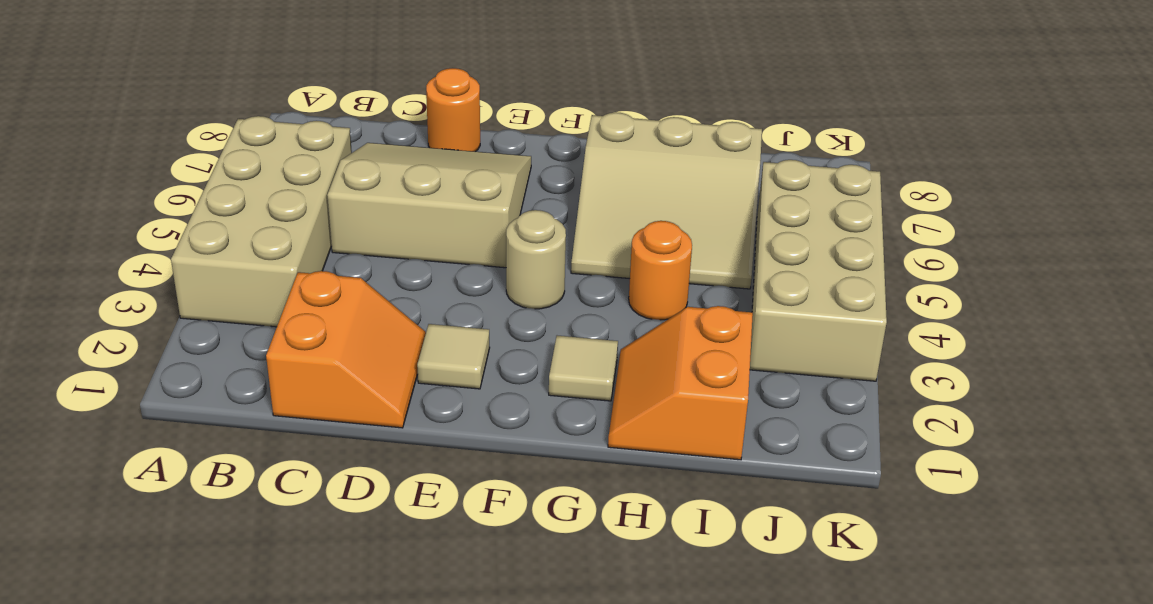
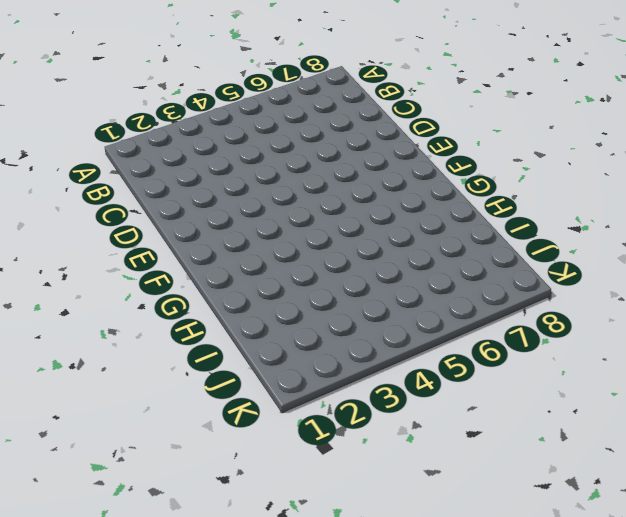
none -> tan brick A3:B6 level 1
none -> orange slope C1:D2 level 1 top C

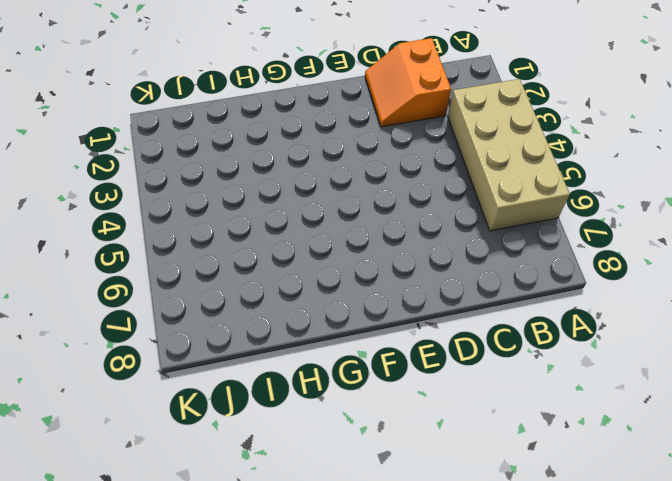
none -> tan slope C5:E7 level 1 top 5
none -> orange round brick D8 level 1

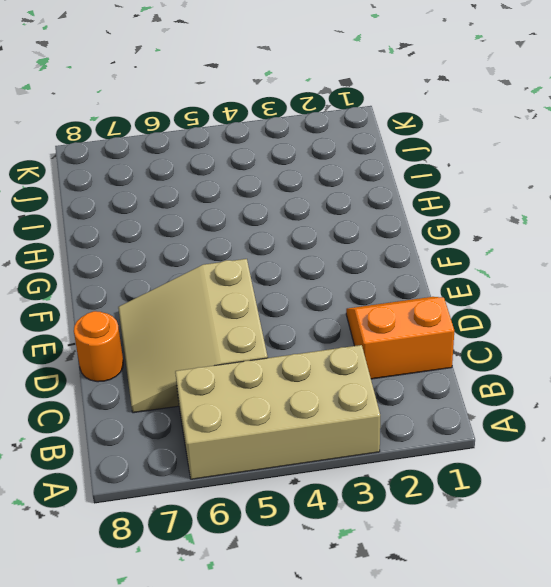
none -> tan tile E2 level 1
none -> tan round brick F4 level 1

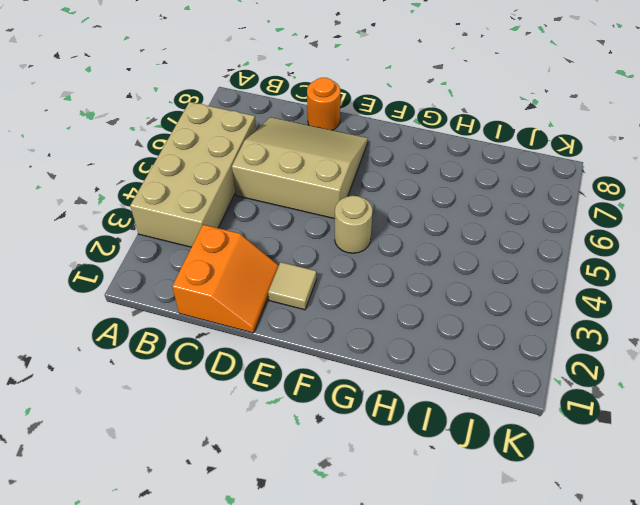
none -> tan tile G2 level 1
none -> tan slope G5:I7 level 1 top 7

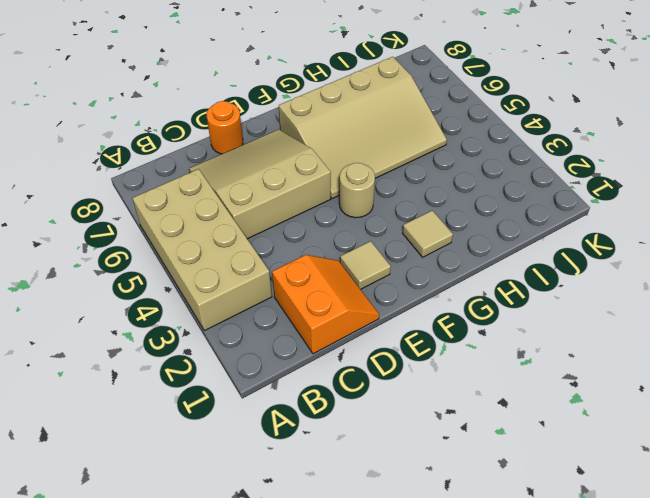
tan slope F5:I7 level 1 top 7 -> tan slope G5:I7 level 1 top 7
none -> orange slope H1:I2 level 1 top I
none -> orange round brick H4 level 1

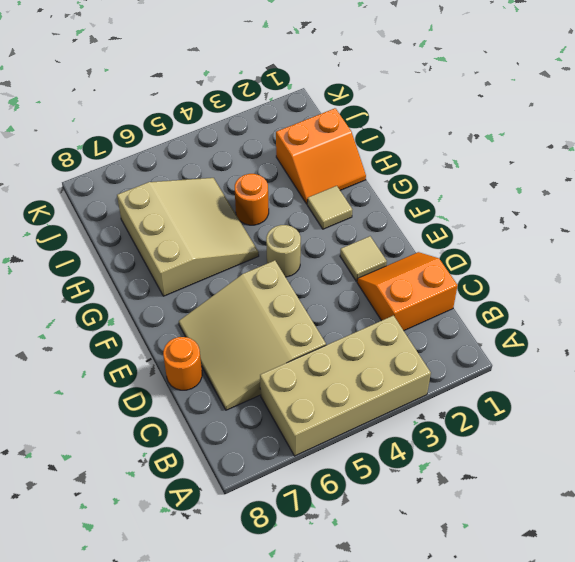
none -> tan brick J3:K6 level 1

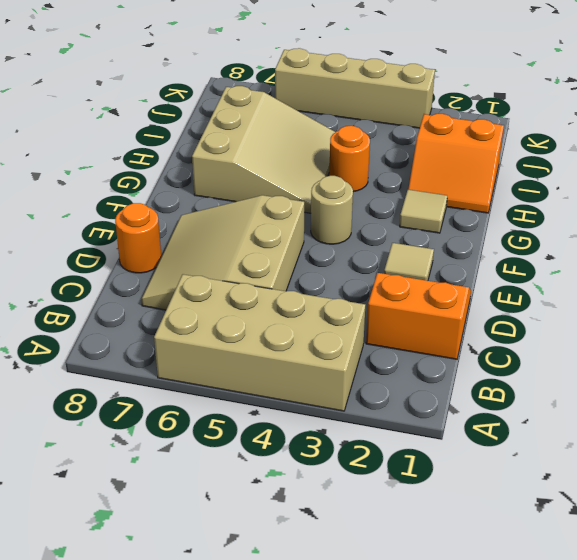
tan brick K3:K6 level 1 -> tan brick J3:K6 level 1

